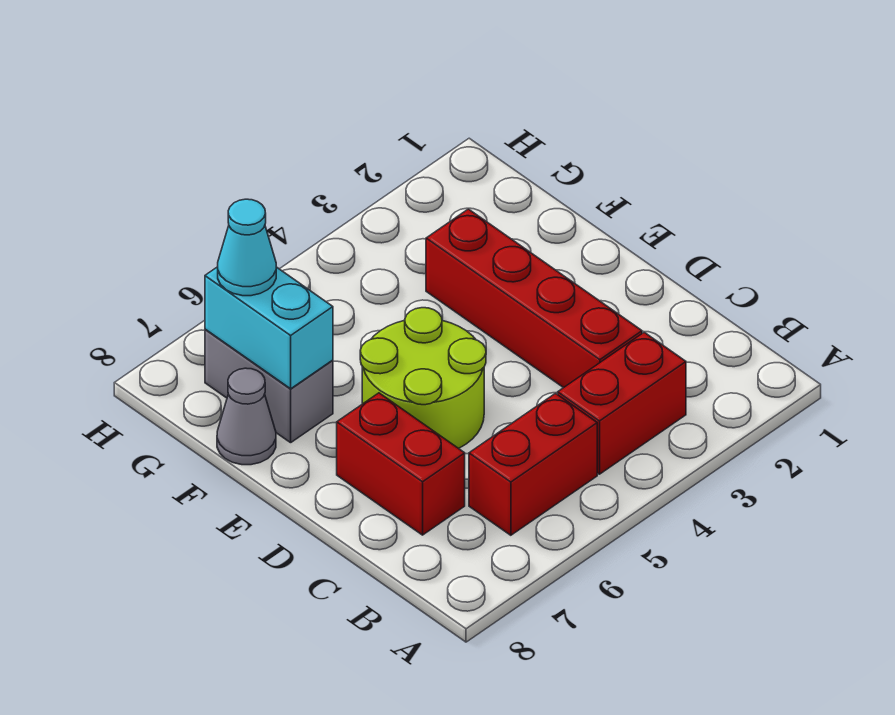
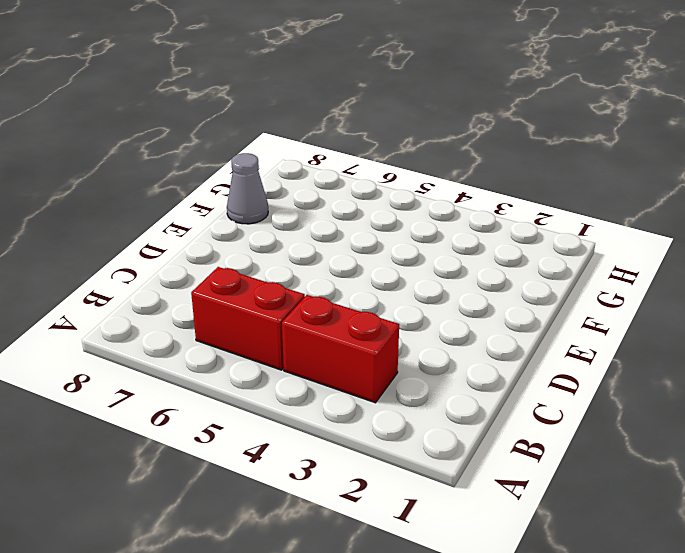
none -> red brick C3:F3 level 1
none -> red brick C7:D7 level 1

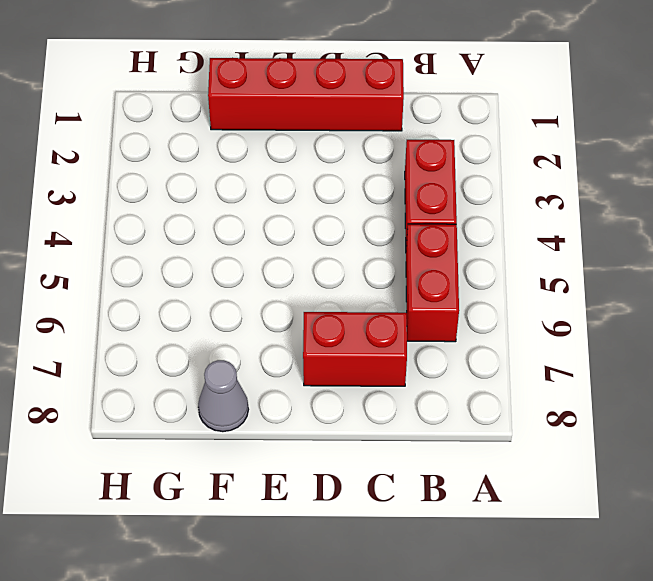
red brick C1:F1 level 1 -> red brick C3:F3 level 1
none -> lime round brick D5:E6 level 1
none -> grey brick F7:G7 level 1

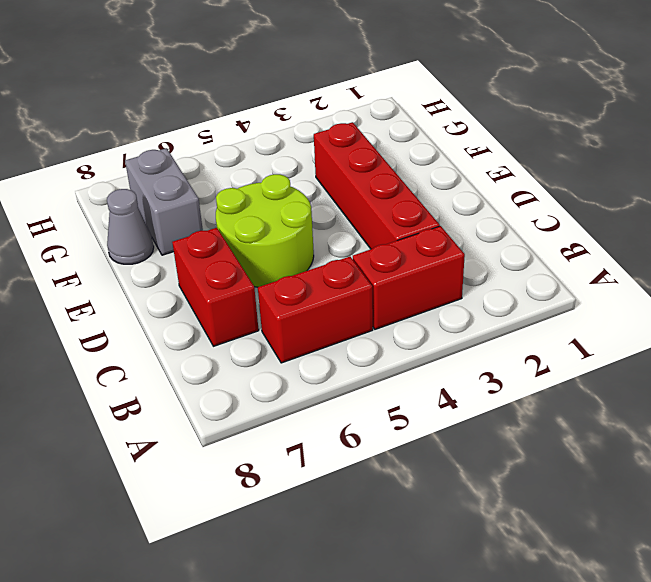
none -> cyan brick F7:G7 level 2
none -> cyan cone G7 level 3

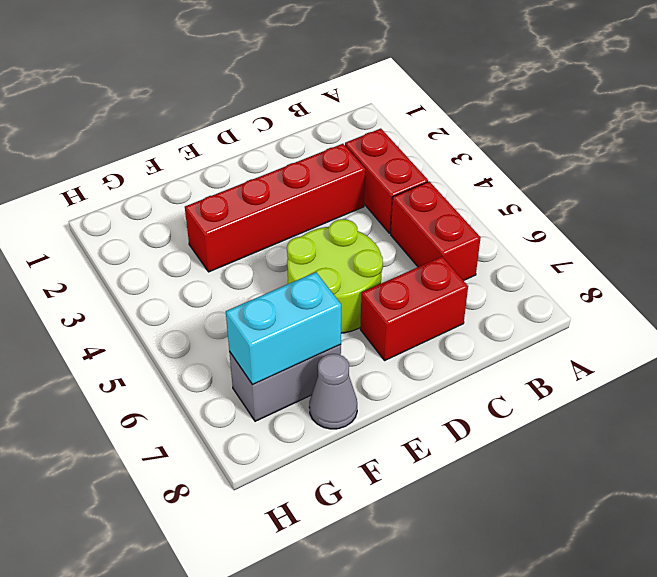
none -> cyan cone G7 level 3

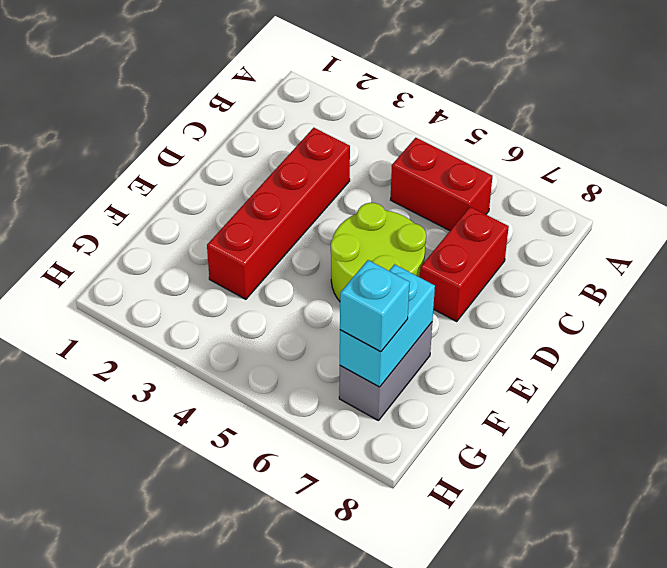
cyan brick G7 level 3 -> cyan cone G7 level 3
none -> red brick B3:B4 level 1
none -> grey cone F8 level 1

